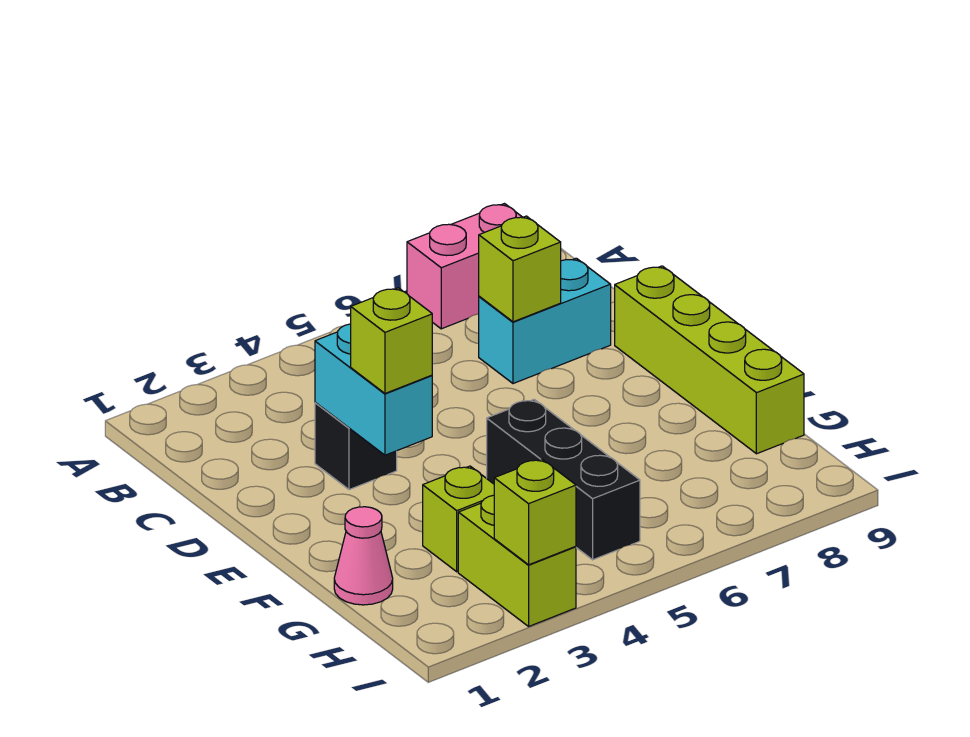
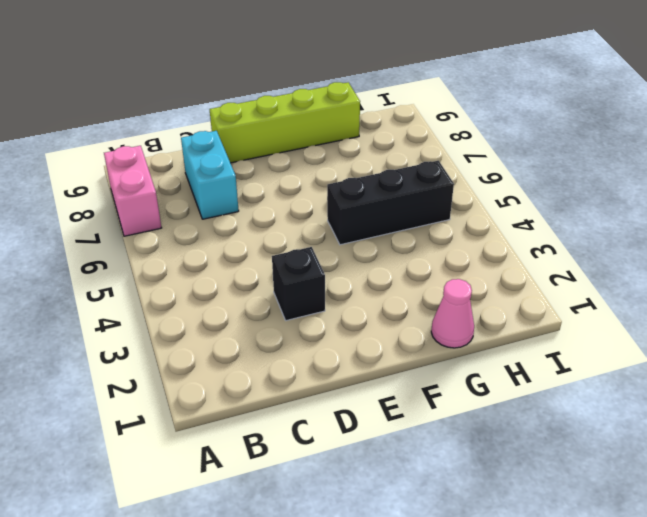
none -> lime brick G3 level 1
none -> lime brick H3:I3 level 1
none -> lime brick C7 level 2

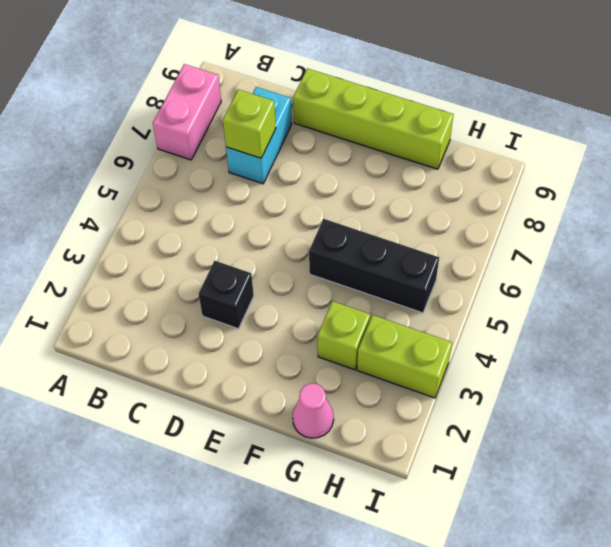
none -> cyan brick D3:E3 level 2
none -> lime brick I3 level 2
none -> lime brick E3 level 3

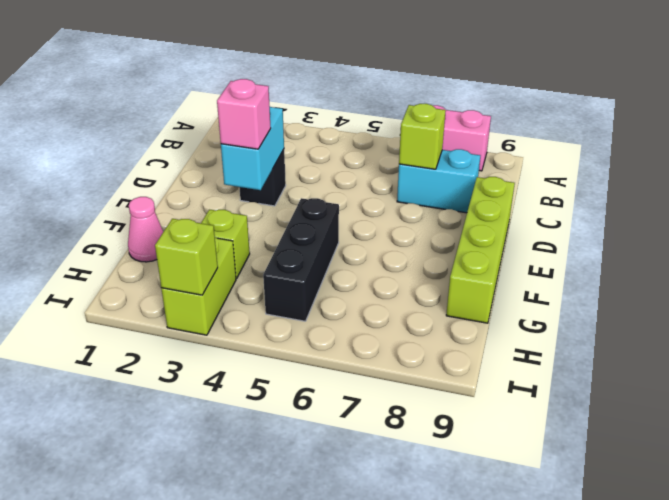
pink brick E3 level 3 -> lime brick E3 level 3

